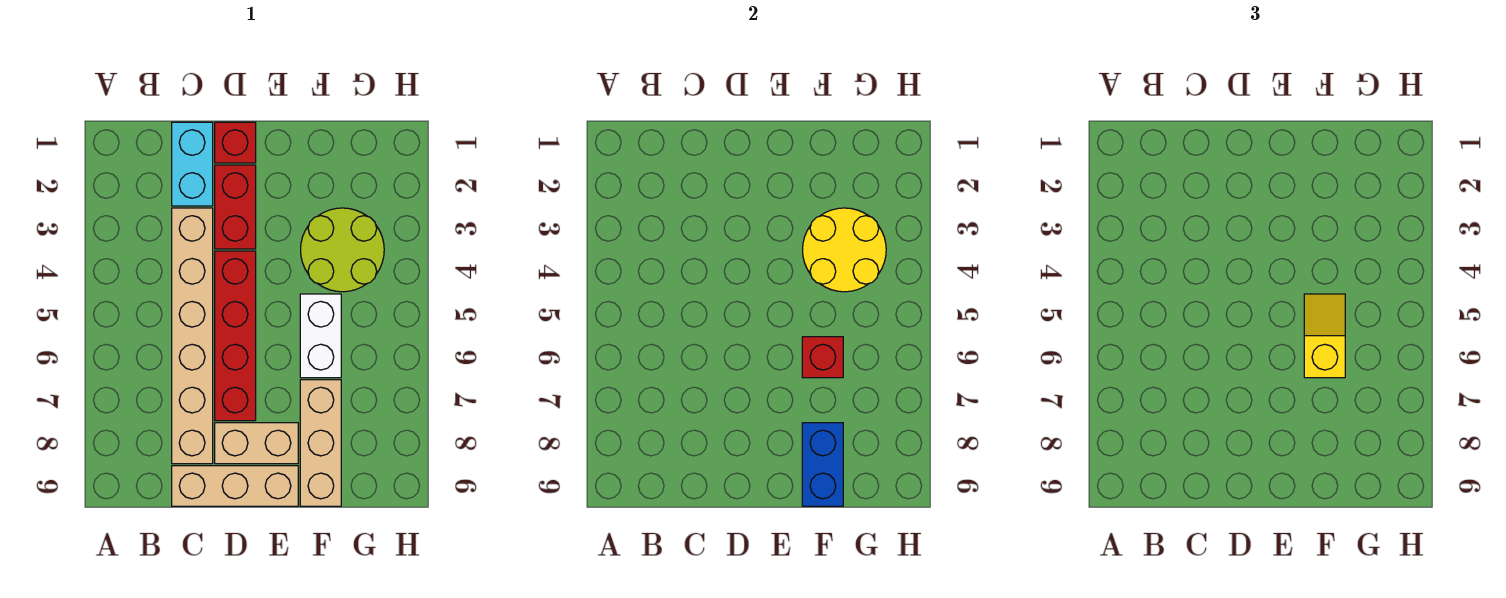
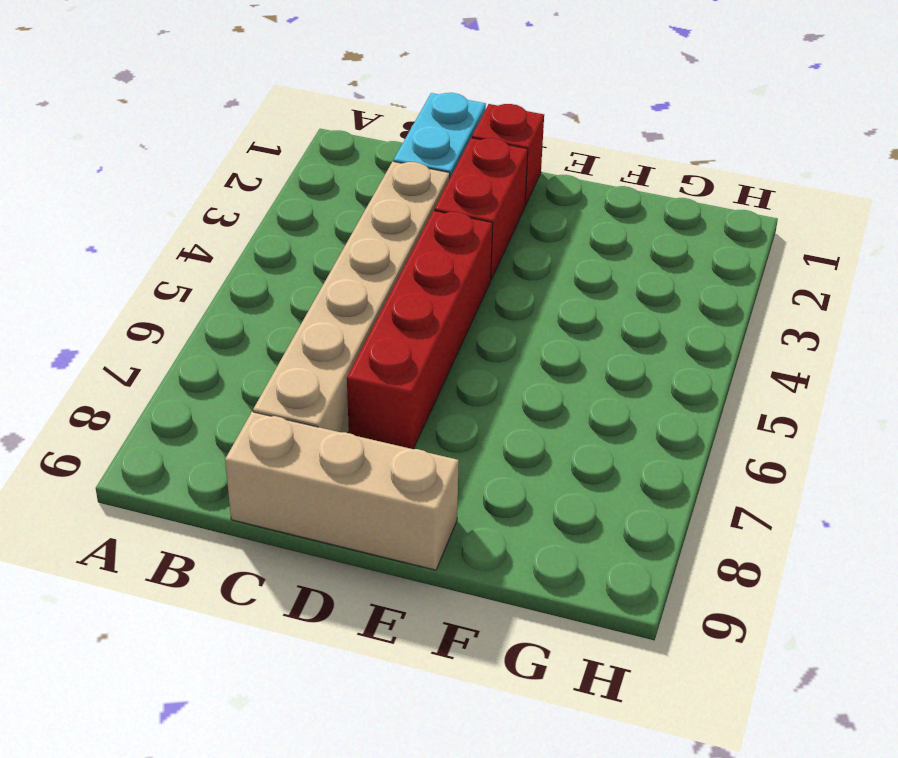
none -> tan brick D8:E8 level 1
none -> lime round brick F3:G4 level 1
none -> white brick F5:F6 level 1

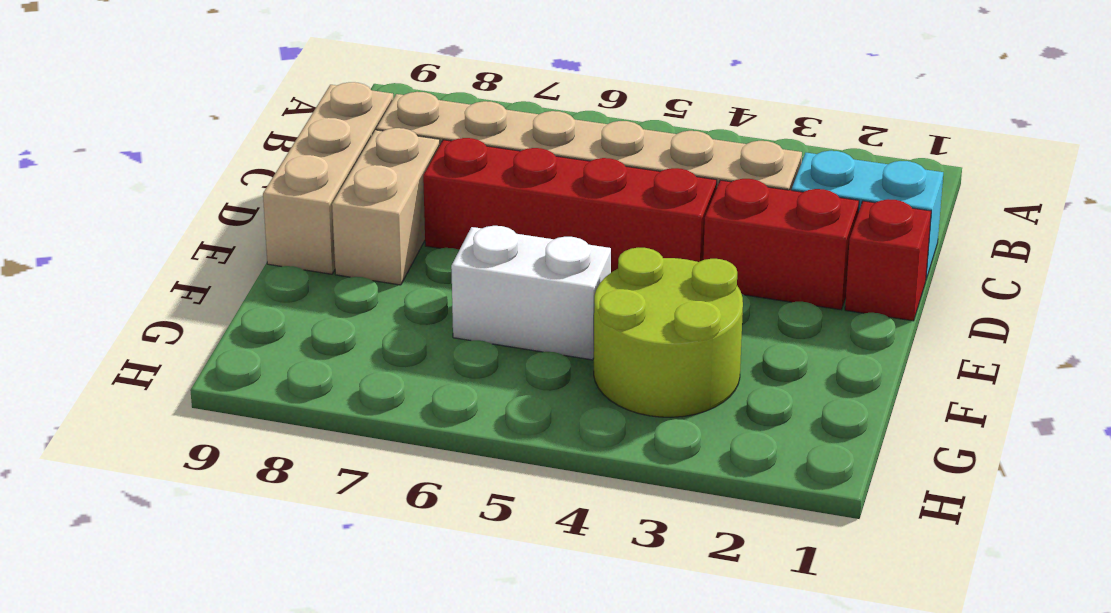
none -> tan brick F7:F9 level 1
none -> yellow round brick F3:G4 level 2
none -> red brick F6 level 2

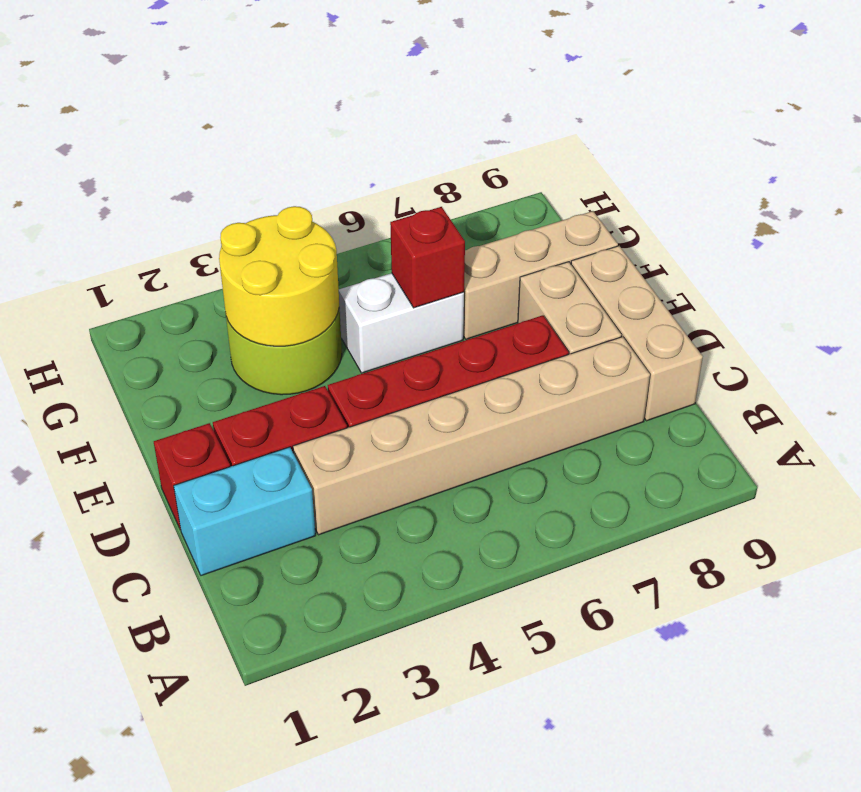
none -> blue brick F8:F9 level 2
none -> yellow slope F5:F6 level 3 top 6

